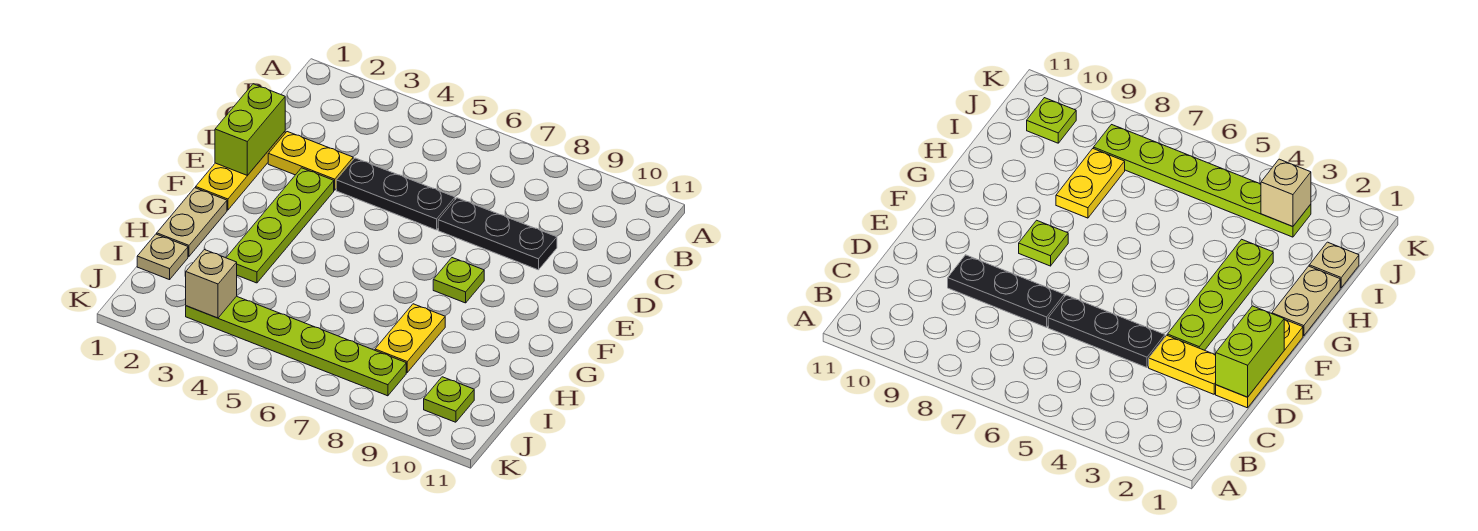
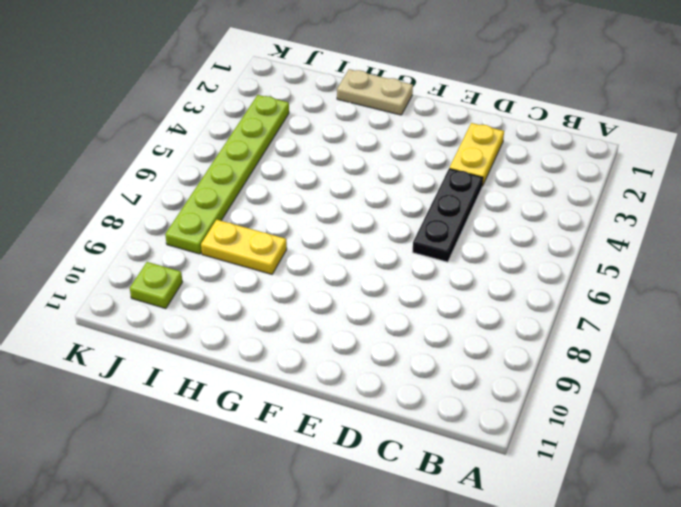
none -> yellow plate D1:F1 level 1
none -> black plate D7:D9 level 1
none -> lime plate E3:H3 level 1

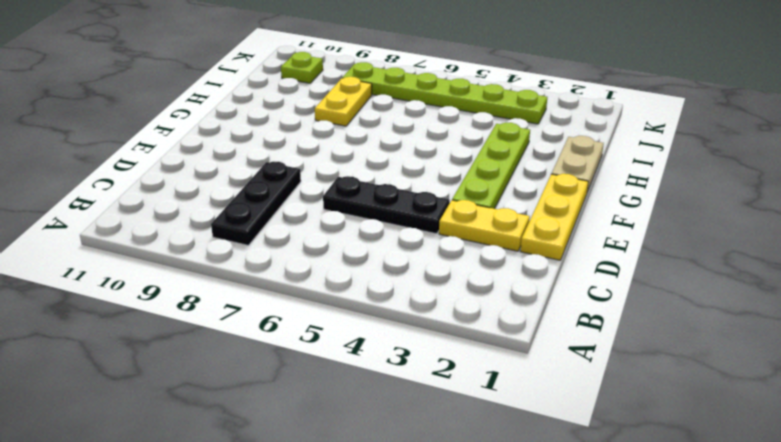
black plate B8:D8 level 1 -> black plate D7:D9 level 1
none -> lime plate F8 level 1
none -> tan plate I1 level 1
none -> lime brick D1:E1 level 2

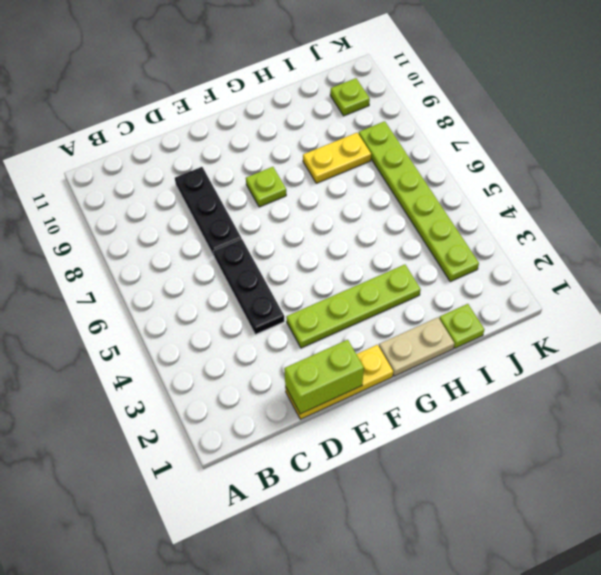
lime plate I1 level 1 -> tan plate I1 level 1
none -> yellow plate D2:D3 level 1
none -> tan brick J3 level 2

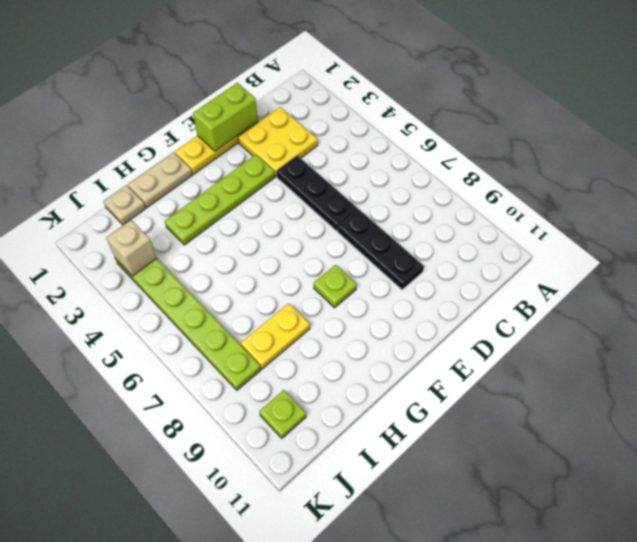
yellow plate C2:D3 level 1 -> yellow plate D2:D3 level 1

